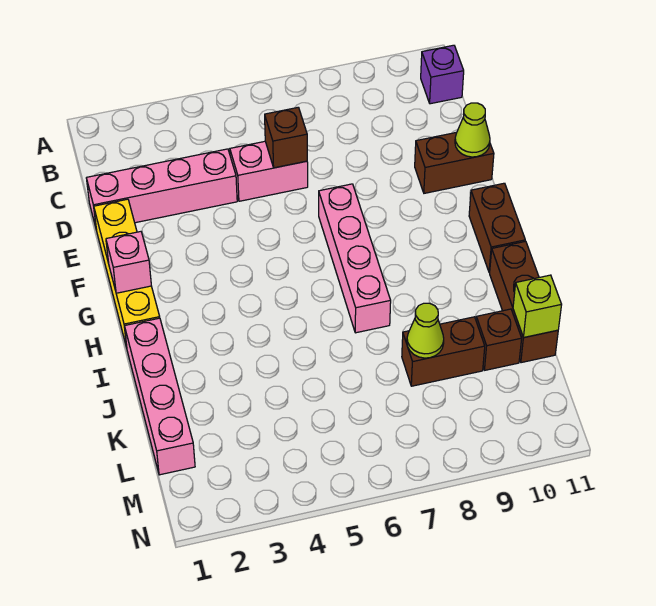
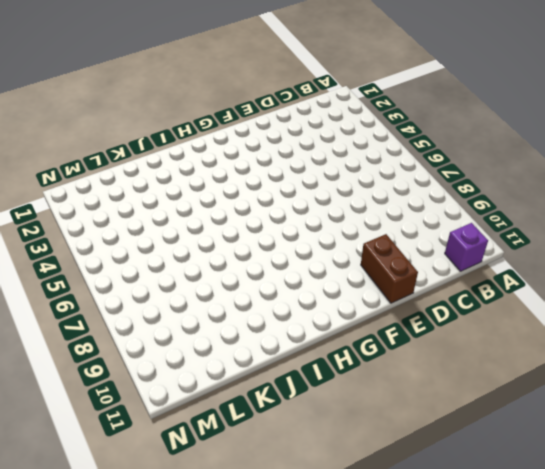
none -> pink brick D1:D4 level 1
none -> pink brick D5:D6 level 1
none -> yellow brick E1:H1 level 1

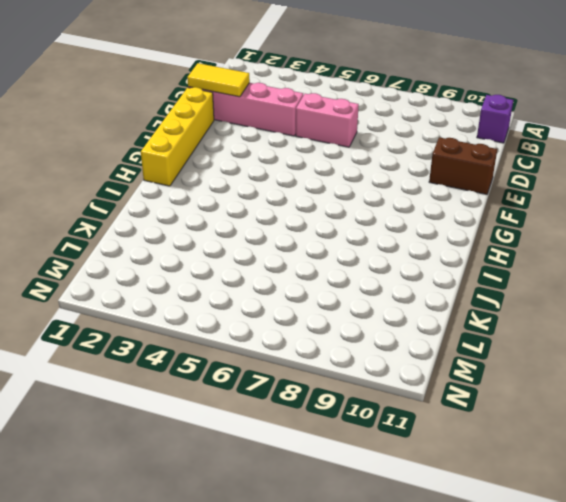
yellow tile D1:D2 level 2 -> none
none -> pink brick F7:I7 level 1
none -> brown brick G11:H11 level 1
none -> pink brick I1:L1 level 1

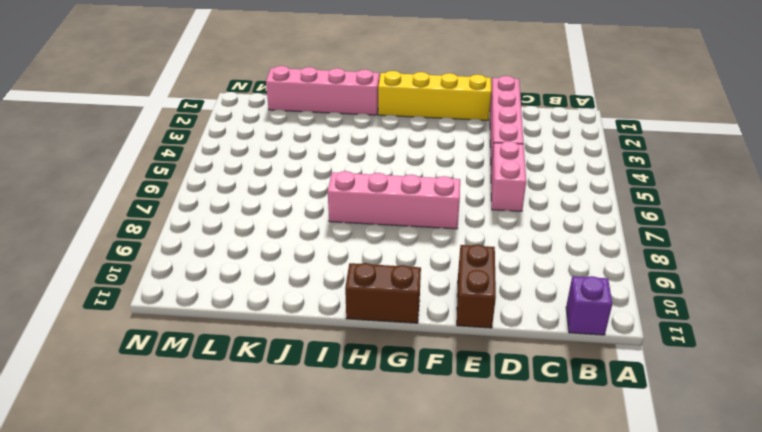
none -> brown brick I11:K11 level 1
none -> brown brick K8:K9 level 1
none -> brown brick K10 level 1

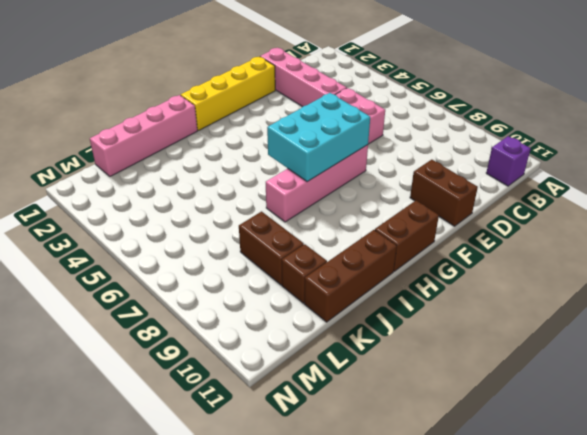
cyan brick F6:H7 level 2 -> none
none -> brown brick D6 level 2
none -> lime cone E11 level 2
none -> pink brick G1 level 2

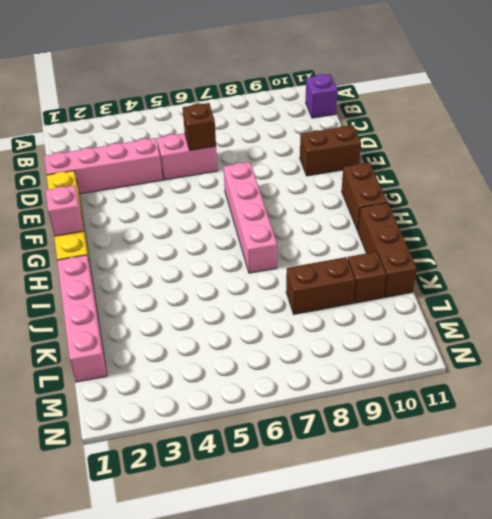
none -> lime cone E11 level 2
none -> lime cone K8 level 2
none -> lime brick K11 level 2

